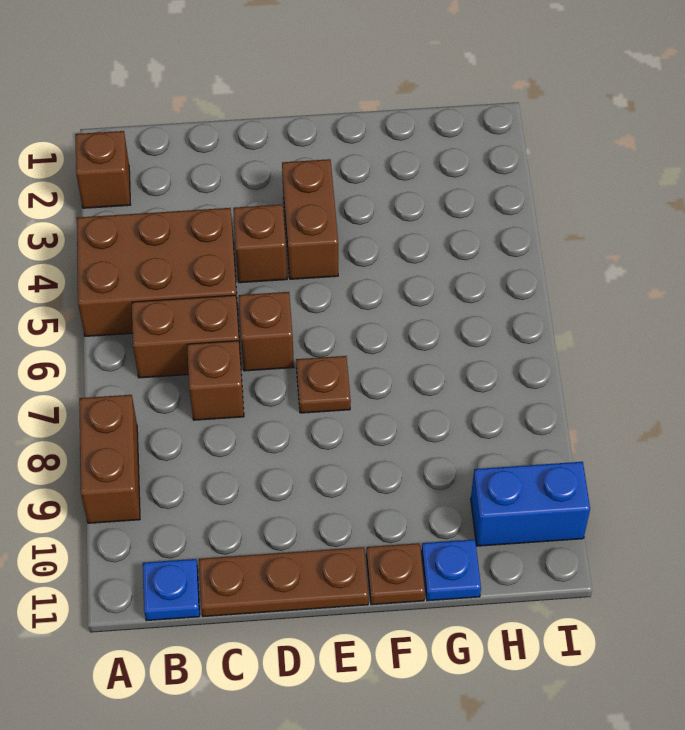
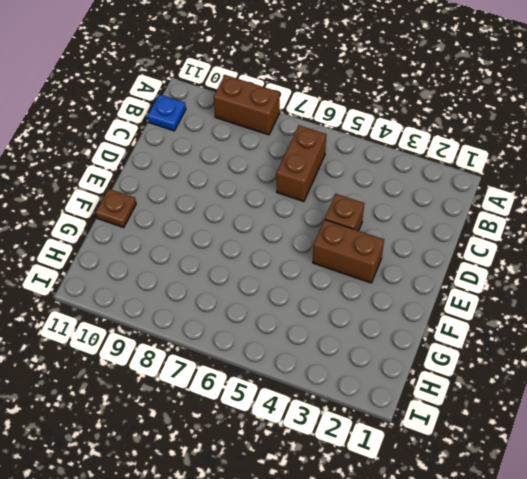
none -> brown brick A2 level 1
none -> brown brick A4:C5 level 1
none -> brown brick C7 level 1

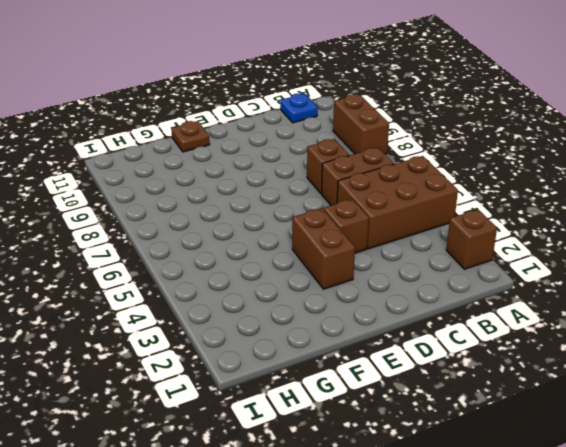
none -> brown plate C11:E11 level 1
none -> brown brick D6 level 1
none -> brown plate E7 level 1

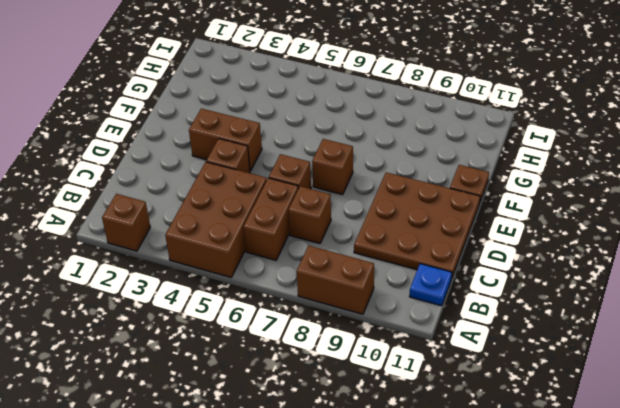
brown plate C9:E11 level 1 -> brown plate C11:E11 level 1
brown brick E7 level 1 -> brown plate E7 level 1
none -> blue plate G11 level 1
none -> blue brick H10:I10 level 1

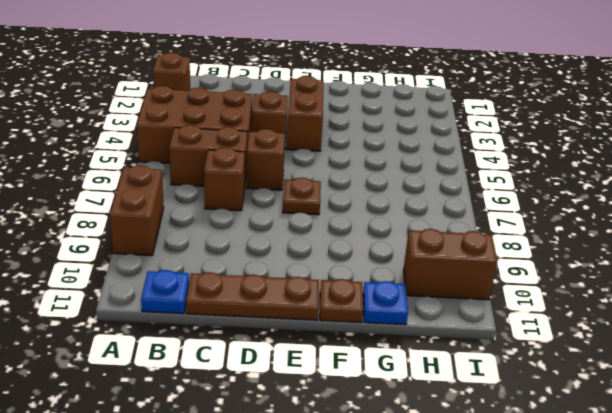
brown brick H10:I10 level 1 -> blue brick H10:I10 level 1

